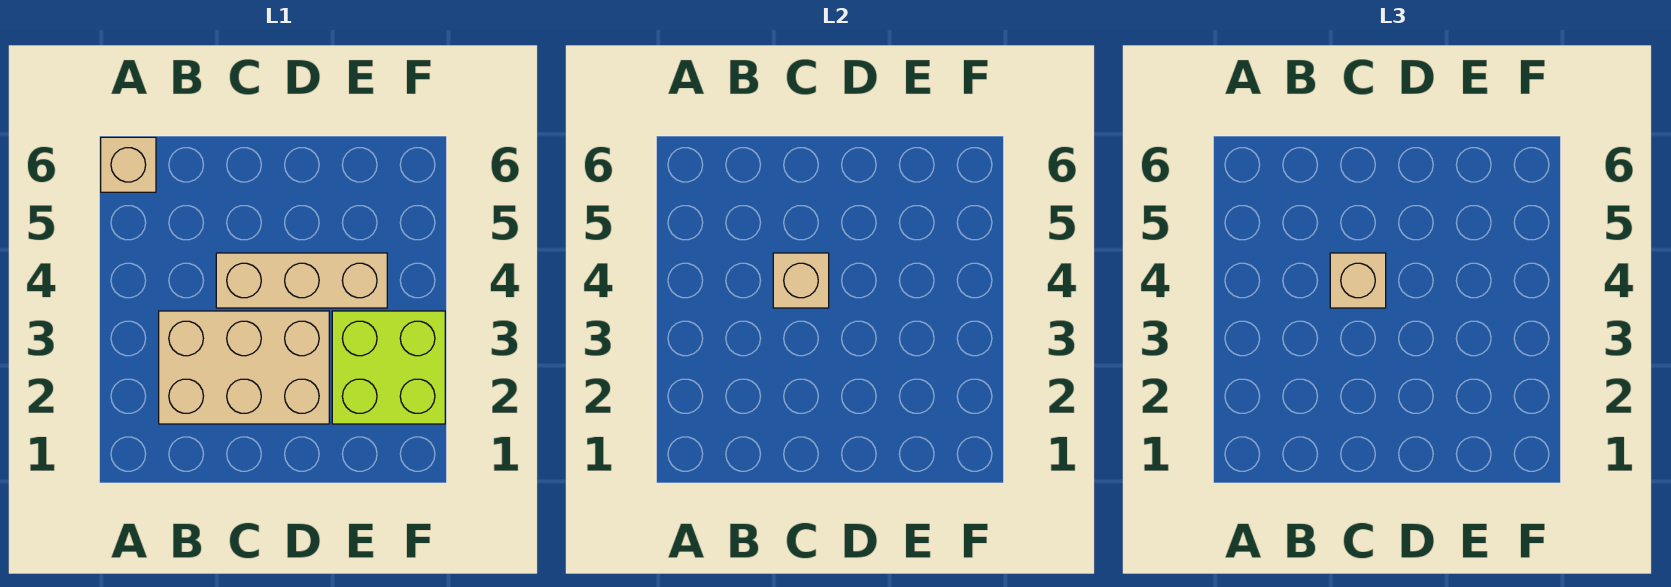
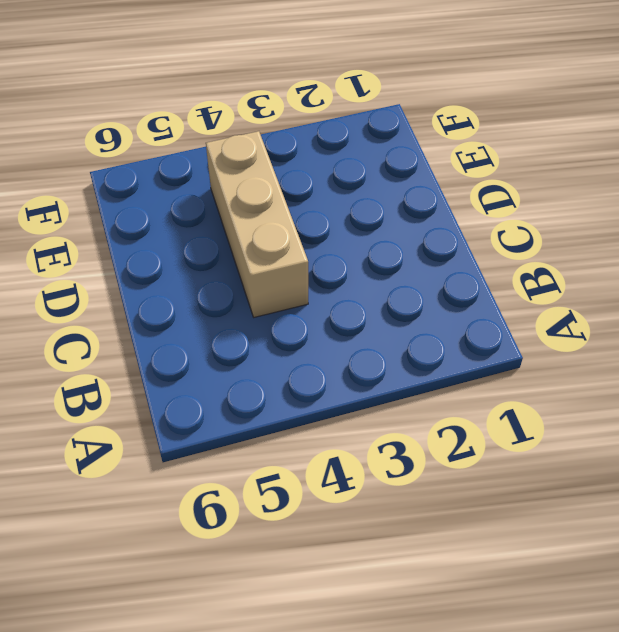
none -> tan brick A6 level 1
none -> tan brick B2:D3 level 1

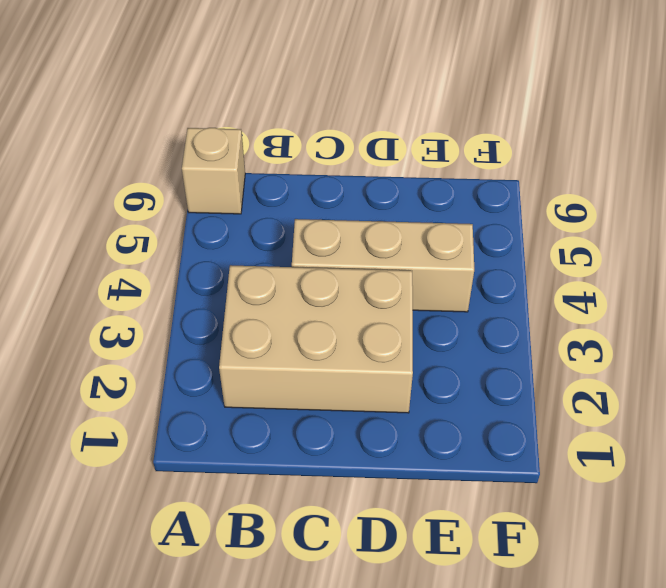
none -> lime brick E2:F3 level 1
none -> tan brick C4 level 2

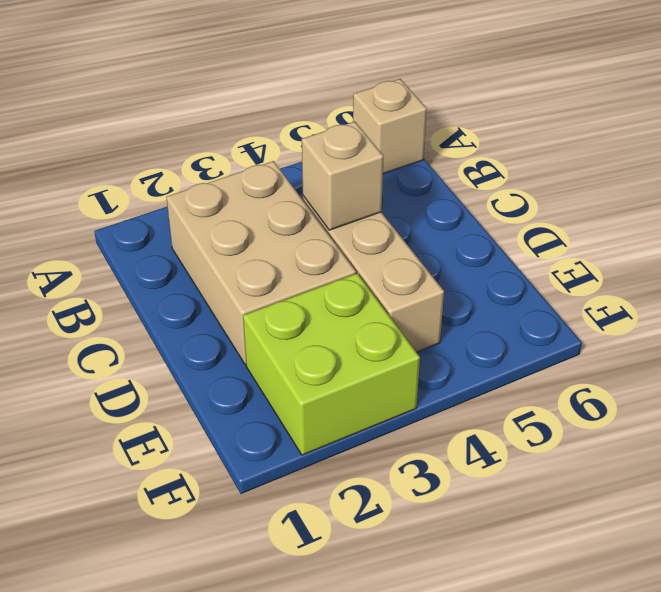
none -> tan brick C4 level 3

